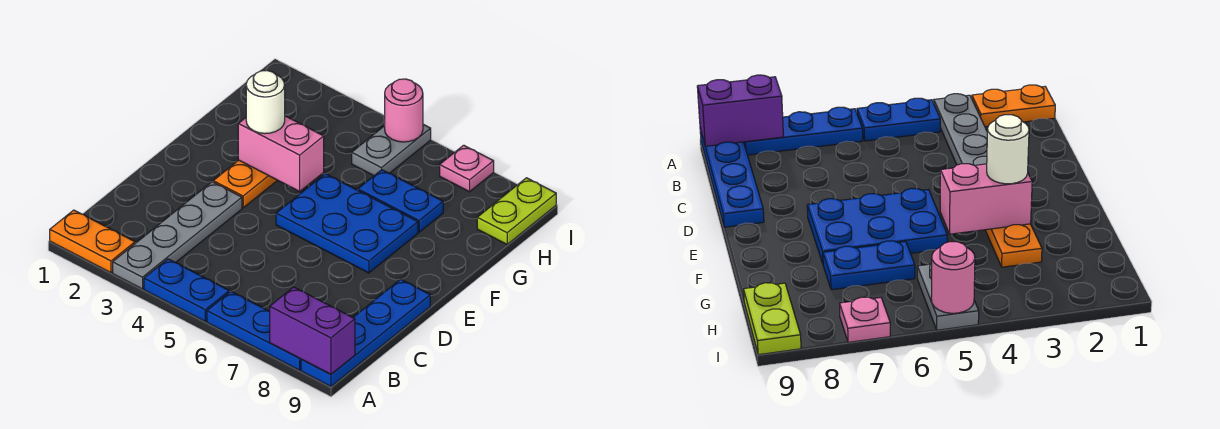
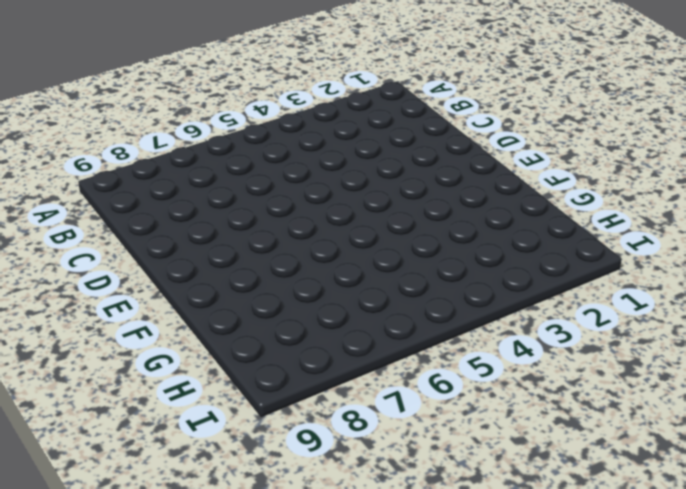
none -> orange plate A1:A2 level 1
none -> grey plate A3:D3 level 1
none -> blue plate A4:A5 level 1

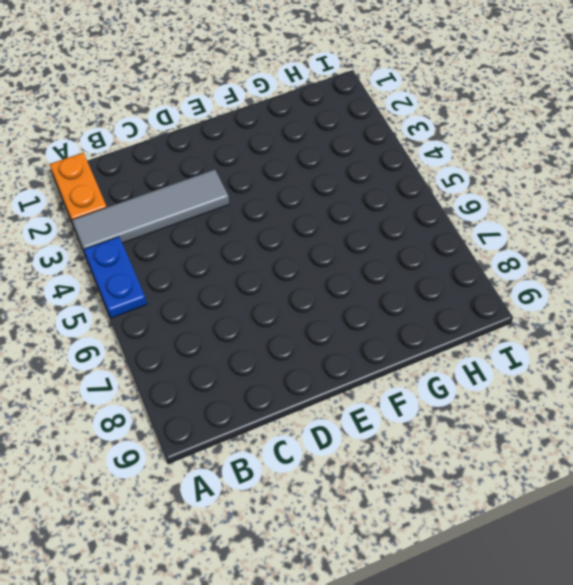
grey tile A3:D3 level 1 -> grey plate A3:D3 level 1
none -> blue plate A6:A8 level 1
none -> blue plate A9:D9 level 1
none -> orange plate E3:G3 level 1

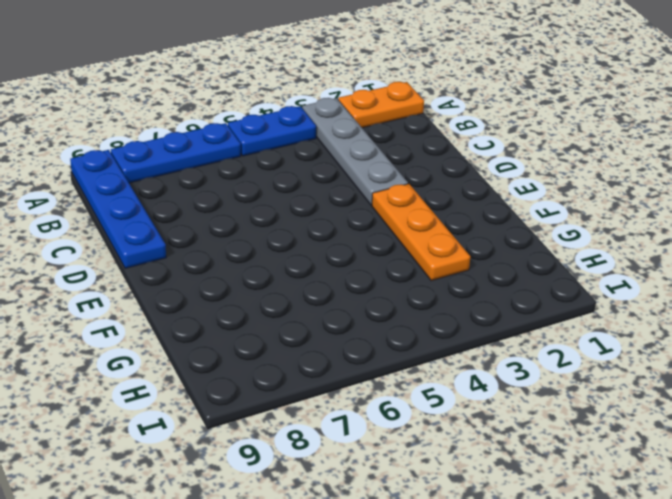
none -> blue plate E5:F7 level 1
none -> blue plate G6:G7 level 1
none -> grey plate H5:I5 level 1

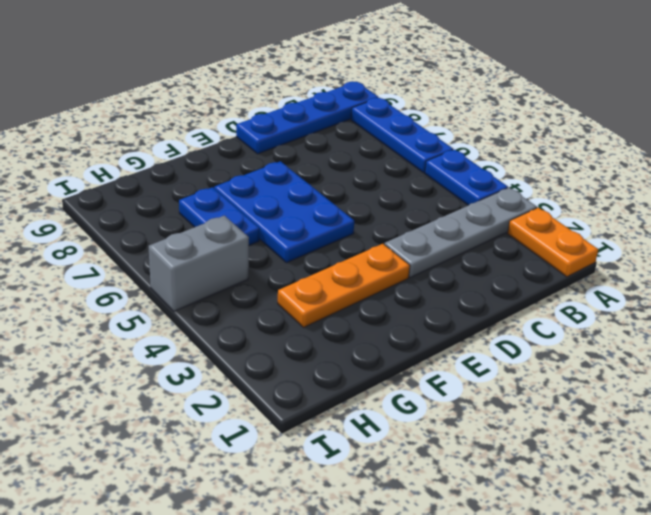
grey brick H5:I5 level 1 -> grey plate H5:I5 level 1
none -> lime plate H9:I9 level 1
none -> pink plate I7 level 1
none -> purple brick A8:A9 level 2

